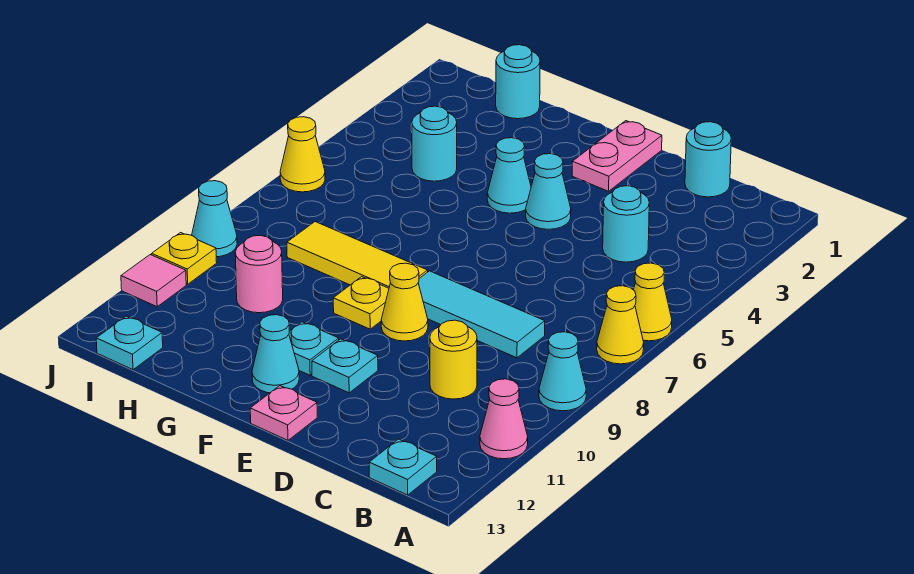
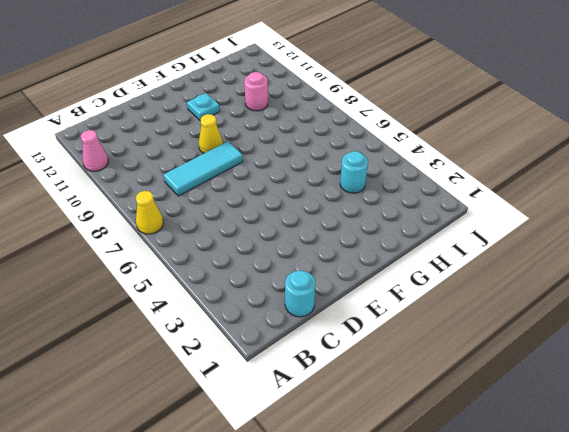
none -> yellow cone A6 level 1
none -> cyan cone A9 level 1
none -> cyan plate B13 level 1

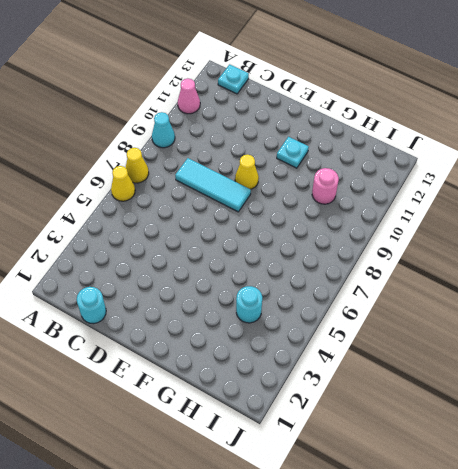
none -> cyan round brick C4 level 1
none -> yellow round brick C10 level 1
none -> pink plate E1:E2 level 1

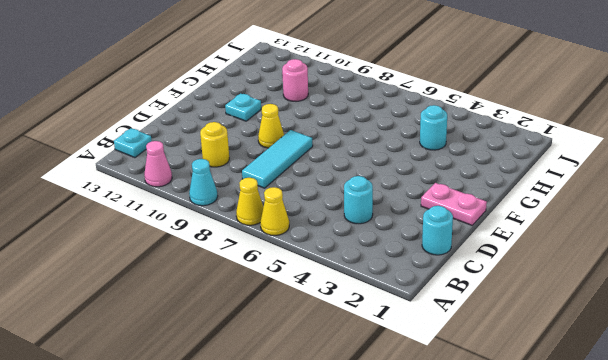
none -> cyan cone E4 level 1
none -> cyan plate E11 level 1
none -> pink plate E13 level 1

